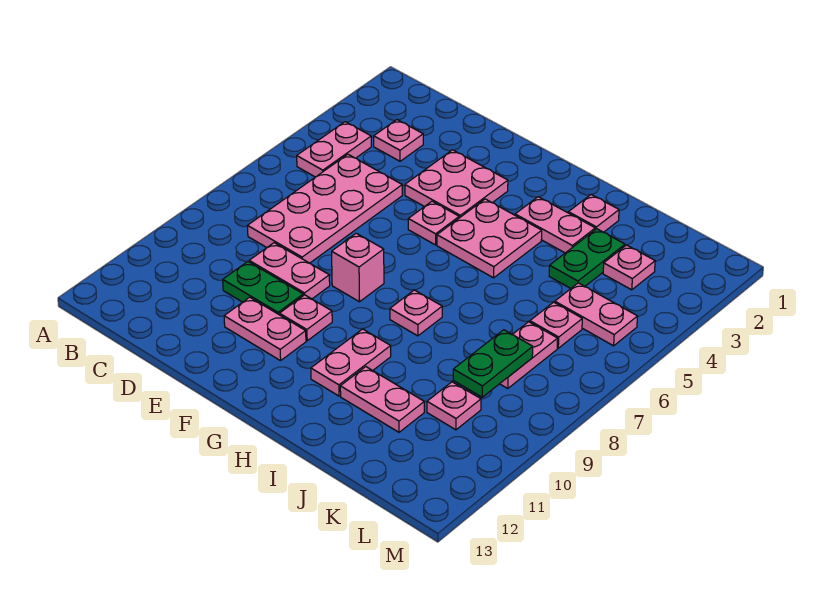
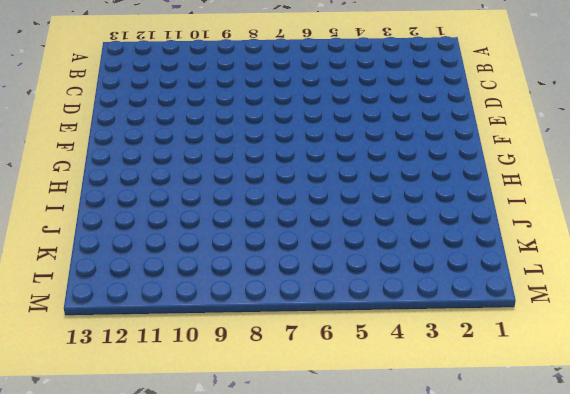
none -> pink plate B4:B5 level 1
none -> pink plate C3 level 1
none -> pink plate C5:D8 level 1

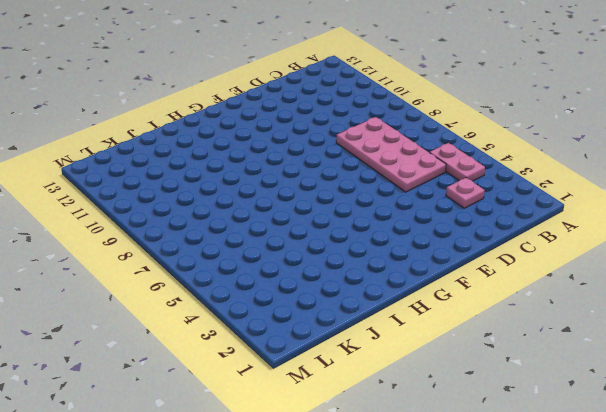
none -> pink plate D9:E9 level 1
none -> green plate D10:E10 level 1
none -> pink plate E3:F4 level 1

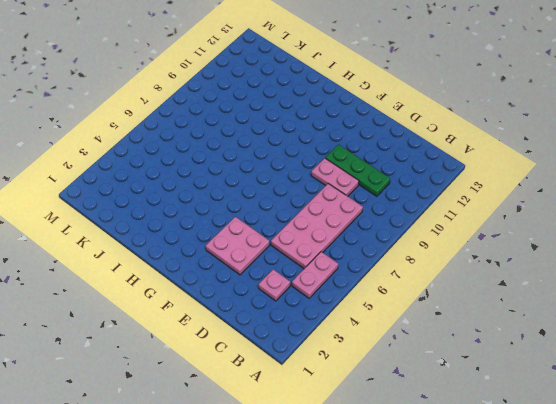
green plate C10:E10 level 1 -> green plate D10:E10 level 1
none -> pink plate E11:F11 level 1
none -> pink plate F5 level 1
none -> pink brick F8 level 1

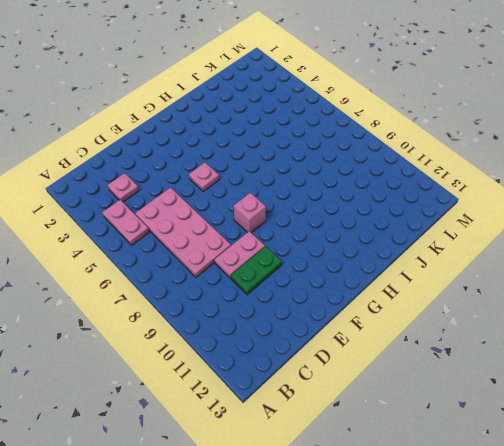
none -> pink plate E3:F4 level 1
none -> pink plate E11:F11 level 1
none -> pink plate F10 level 1

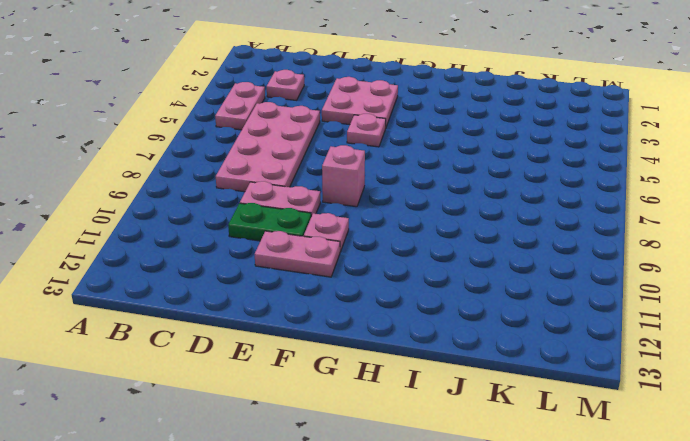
none -> pink plate G4:H5 level 1
none -> pink plate H3:I3 level 1
none -> pink plate H8 level 1

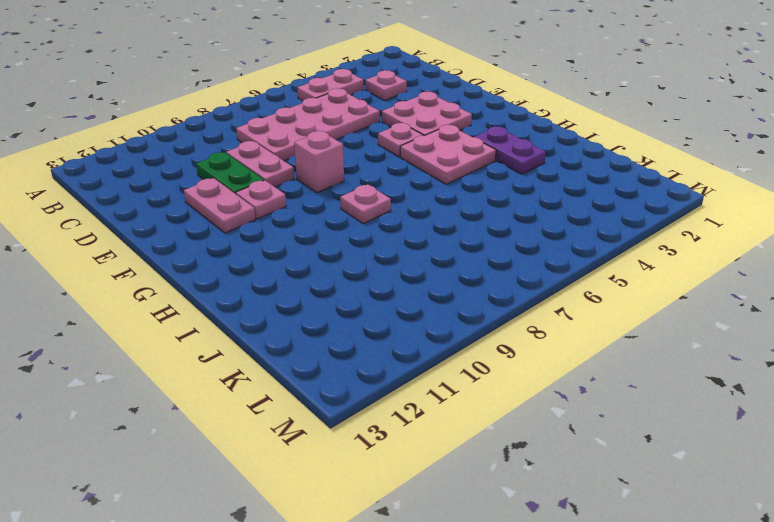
purple plate H3:I3 level 1 -> pink plate H3:I3 level 1
none -> pink plate H10:H11 level 1
none -> pink plate I2 level 1
none -> pink plate I11:J11 level 1

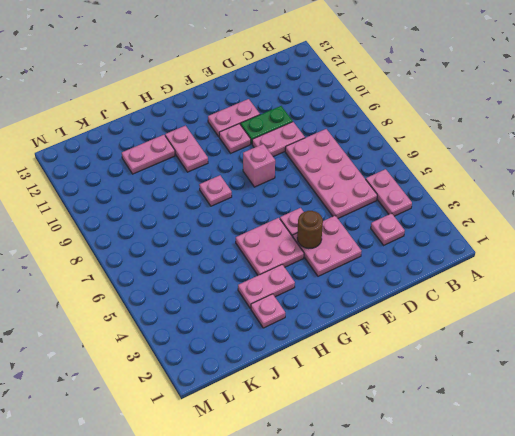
brown round brick F4 level 2 -> none
none -> green plate J3:J4 level 1
none -> pink plate K3 level 1
none -> pink plate K5:L5 level 1

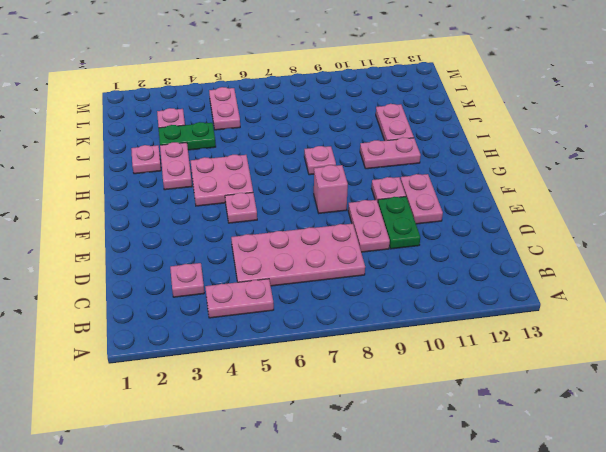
none -> pink plate E3:F4 level 1
none -> pink plate K6 level 1
none -> pink plate K7:K8 level 1

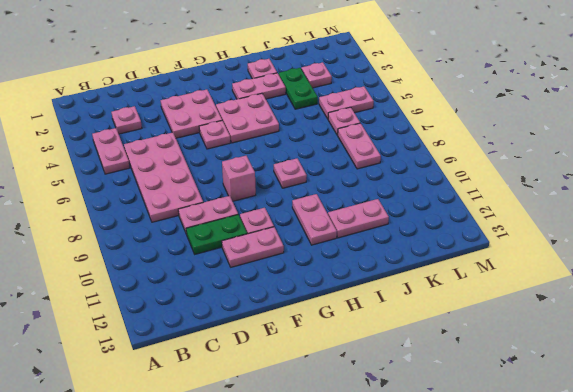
none -> pink plate K10 level 1
none -> green plate K8:K9 level 2

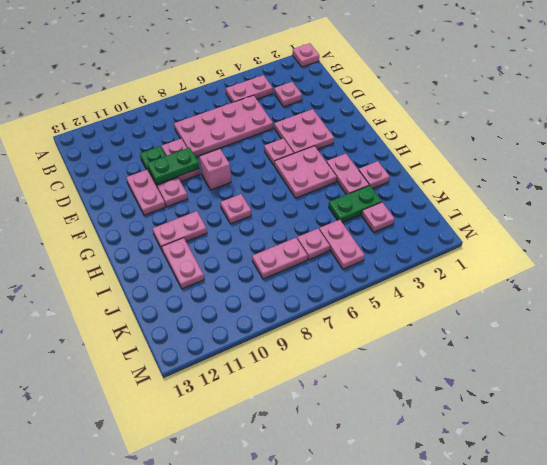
pink plate A1 level 1 -> pink plate K10 level 1
green plate E9:E10 level 2 -> green plate K8:K9 level 2

